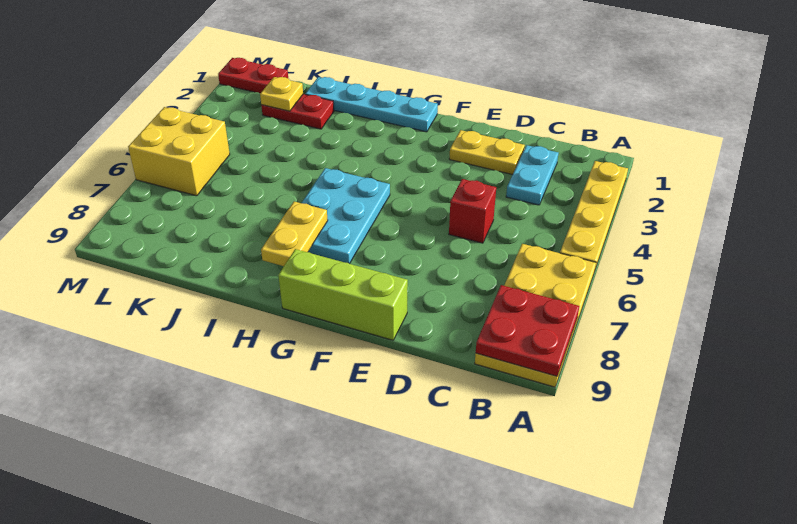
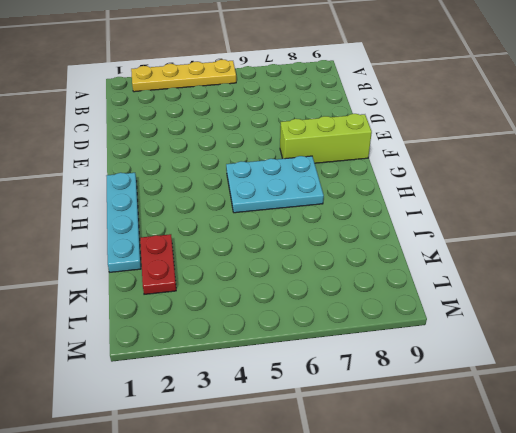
lime brick F7:F9 level 1 -> lime brick E9:G9 level 1
none -> yellow plate A6:B9 level 1
none -> cyan plate C2:C3 level 1
none -> yellow plate D2:E2 level 1

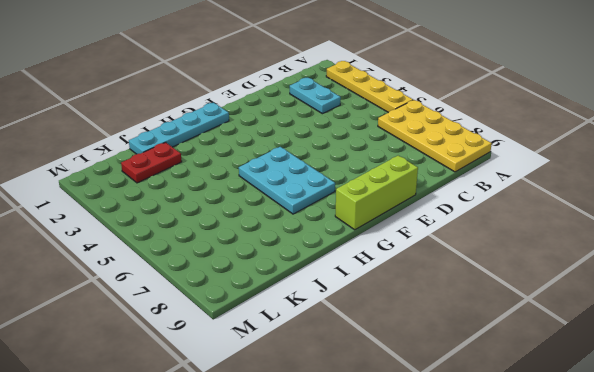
none -> yellow plate D2:E2 level 1
none -> red brick D5 level 1
none -> red plate L1:M1 level 1

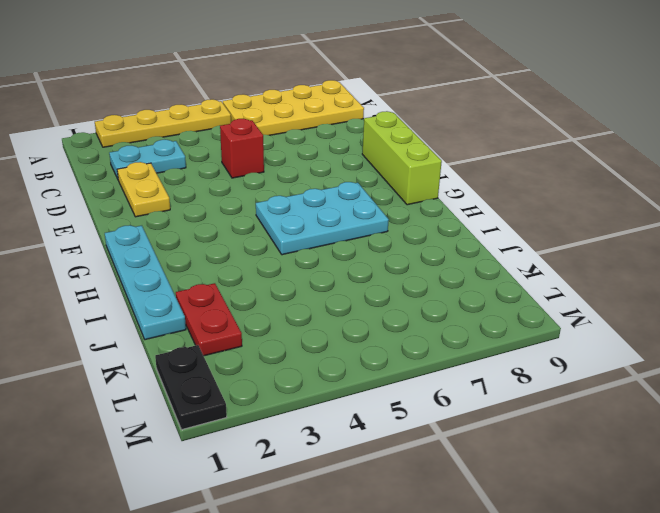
black plate L1:M1 level 1 -> red plate L1:M1 level 1
none -> yellow brick L5:M6 level 1
none -> red plate A8:B9 level 2
none -> yellow plate H7:H8 level 2

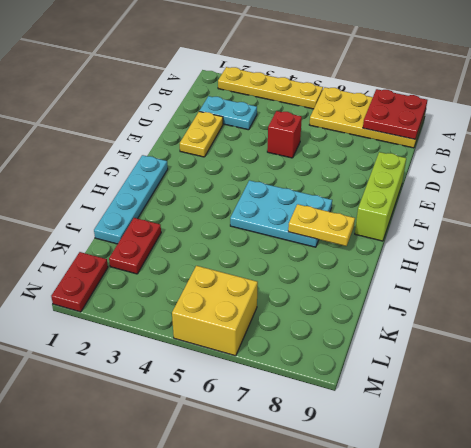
none -> yellow plate K2 level 2

